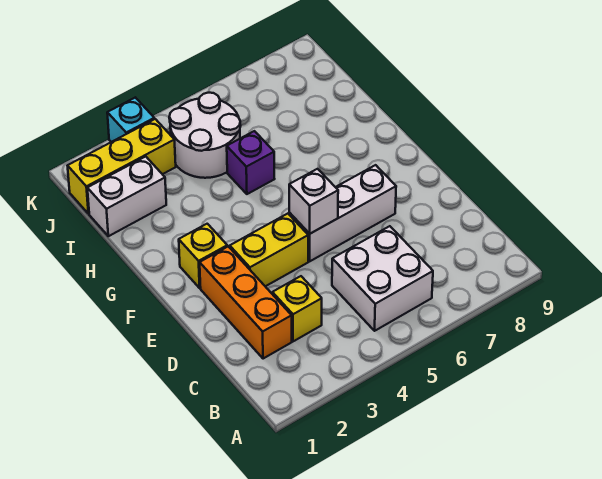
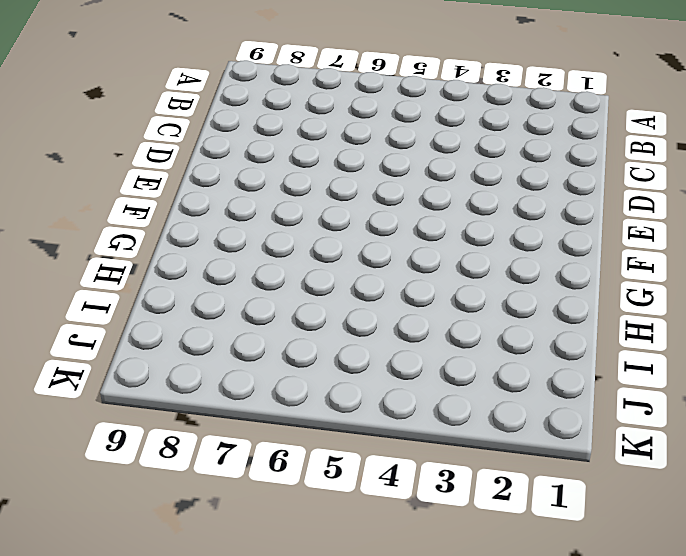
none -> white brick B5:C6 level 1
none -> orange brick C2:E2 level 1
none -> yellow brick C3 level 1

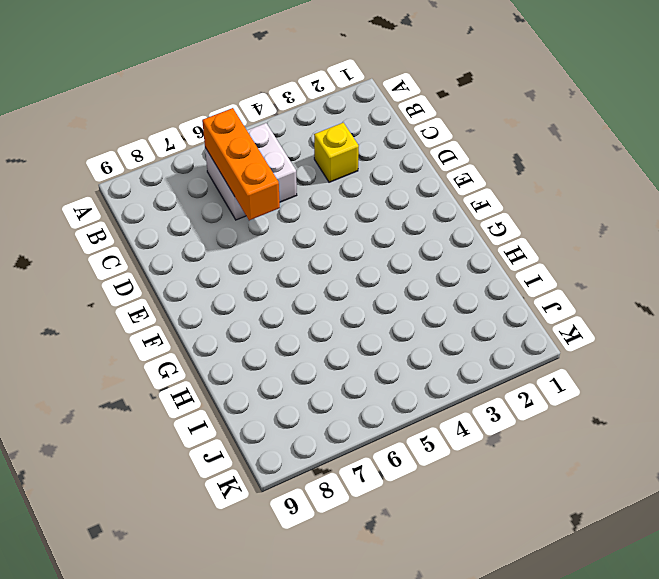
orange brick B6:D6 level 2 -> orange brick C2:E2 level 1
none -> yellow brick E3:E4 level 1
none -> white brick E5:E7 level 1
none -> yellow brick F2 level 1

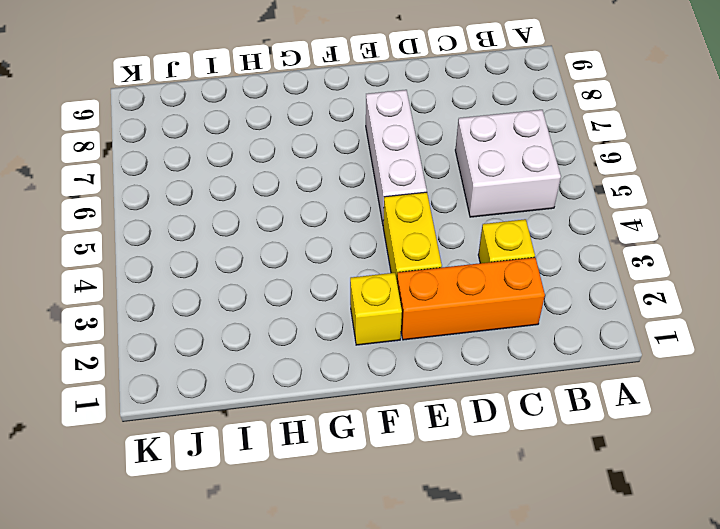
none -> purple brick H5 level 1
none -> white brick I1:I2 level 1
none -> white round brick I4:J5 level 1

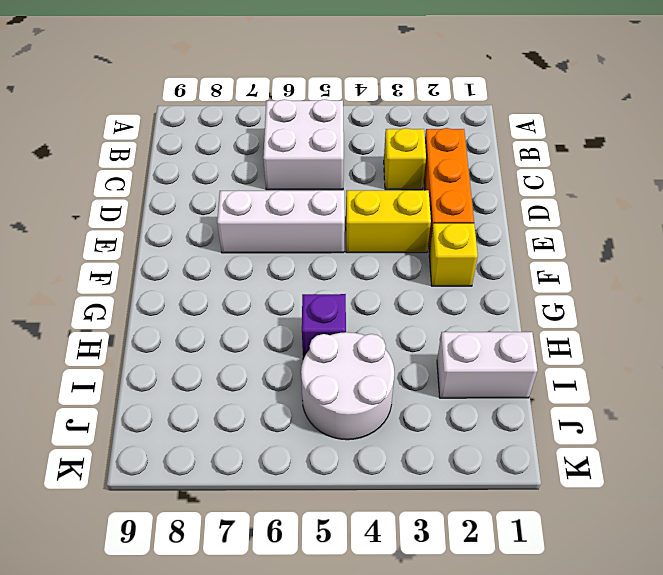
none -> yellow brick J1:J3 level 1
none -> cyan brick K3 level 1
none -> white brick E5 level 2

